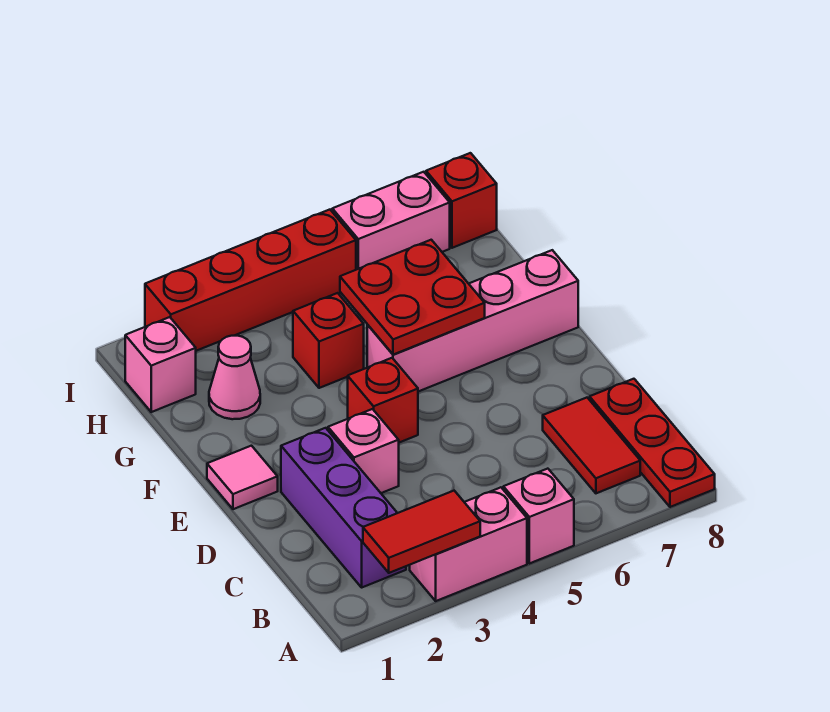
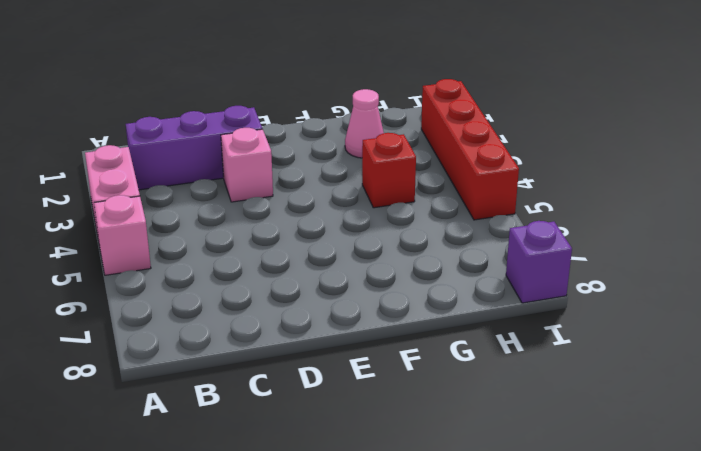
purple brick I8 level 1 -> red brick I8 level 1
none -> red plate A8:C8 level 1
none -> red tile B7:C7 level 1
none -> pink tile E1 level 1

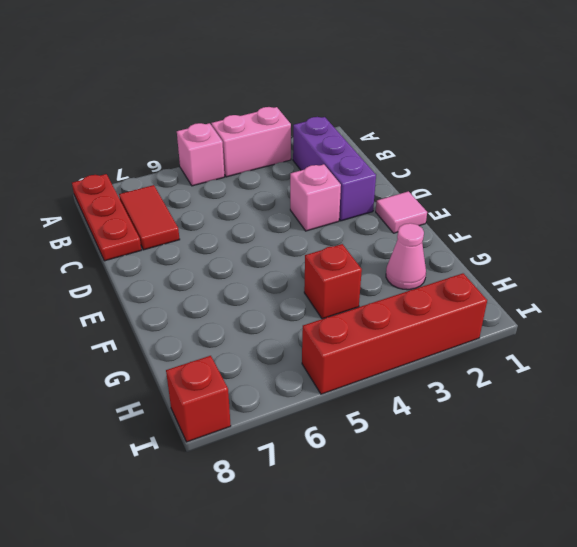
none -> red brick E4 level 1
none -> pink brick F5:F8 level 1
none -> pink brick H1 level 1

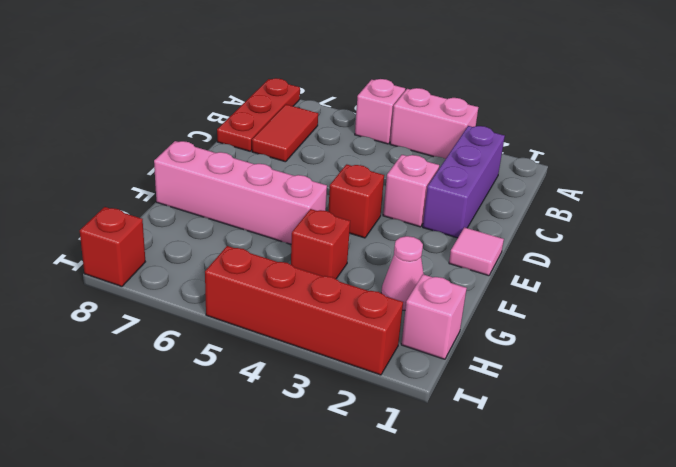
none -> pink brick I6:I7 level 1
none -> red tile A2:A3 level 2
none -> red plate F5:G6 level 2

